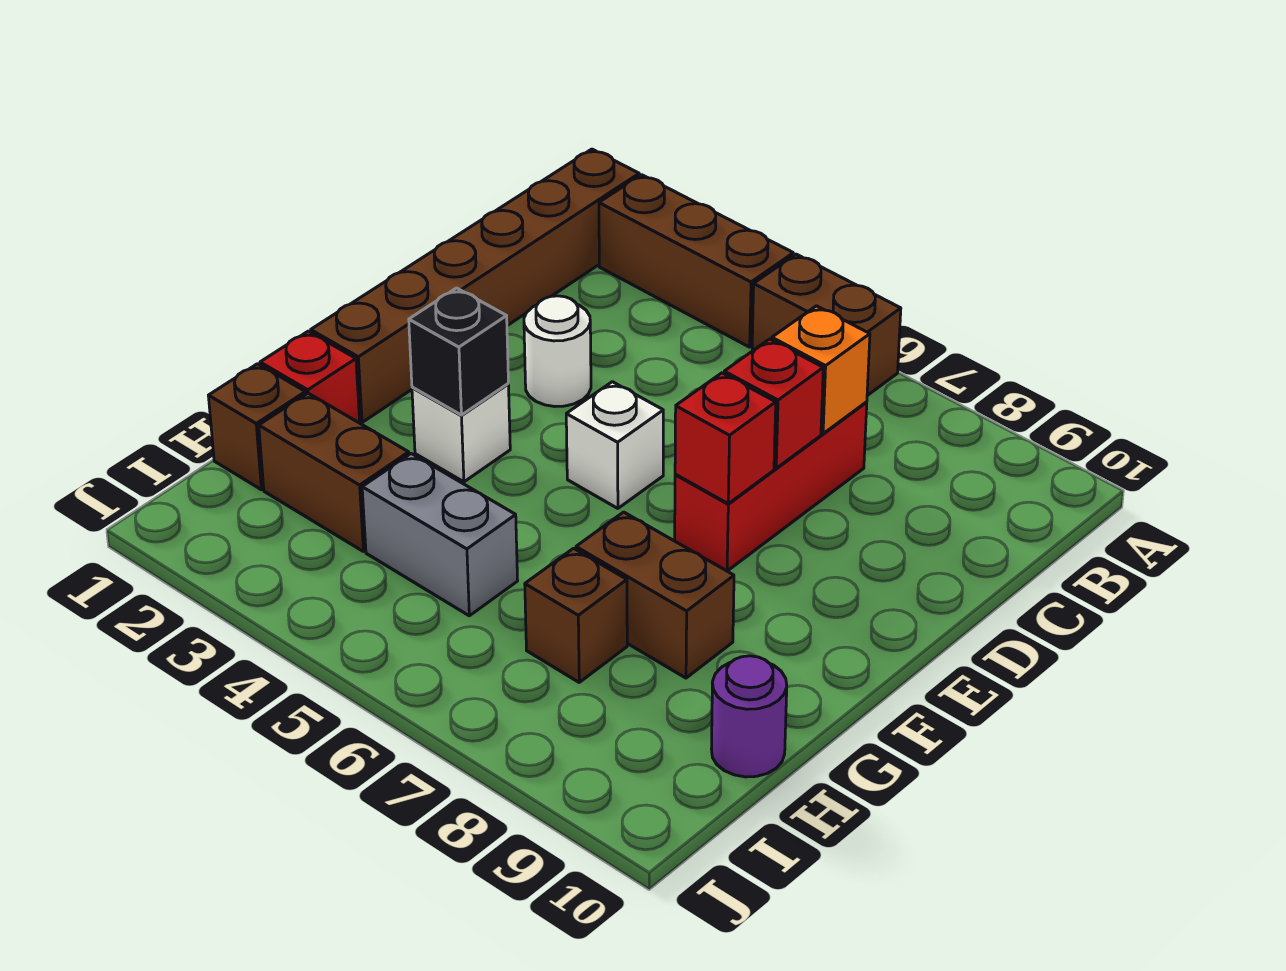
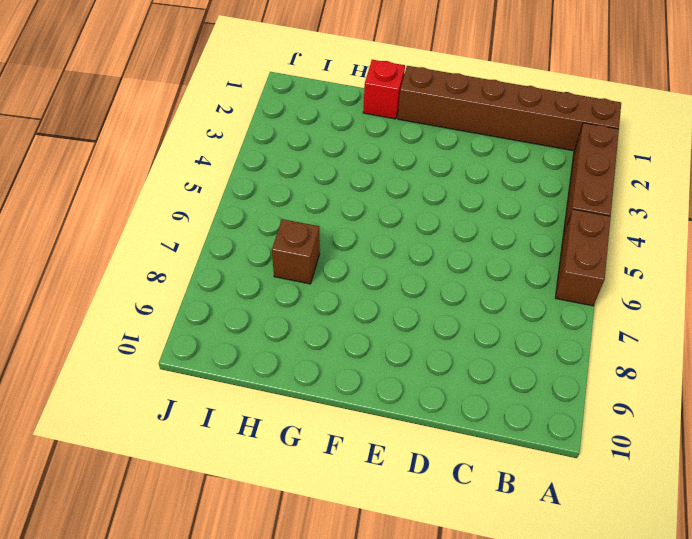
none -> red brick C7:E7 level 1
none -> white round brick D3 level 1
none -> white brick E5 level 1

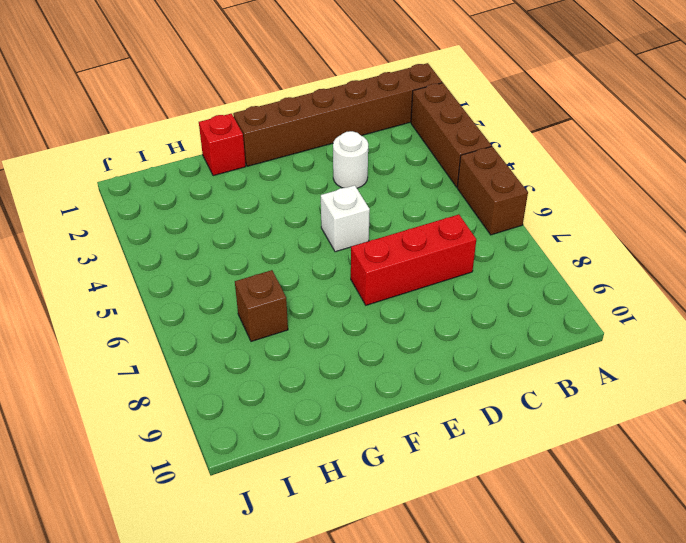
none -> white brick F3 level 1
none -> brown brick G7:G8 level 1
none -> brown brick H1 level 1

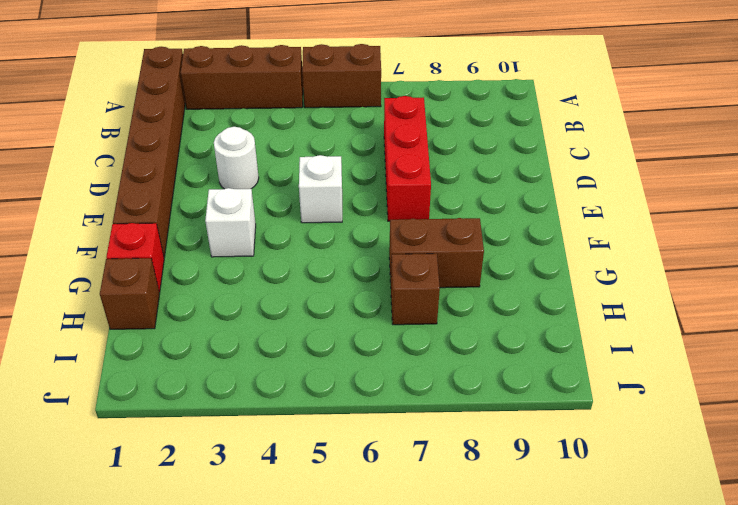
none -> brown brick H2:H3 level 1
none -> grey brick H4:H5 level 1
none -> purple round brick H10 level 1

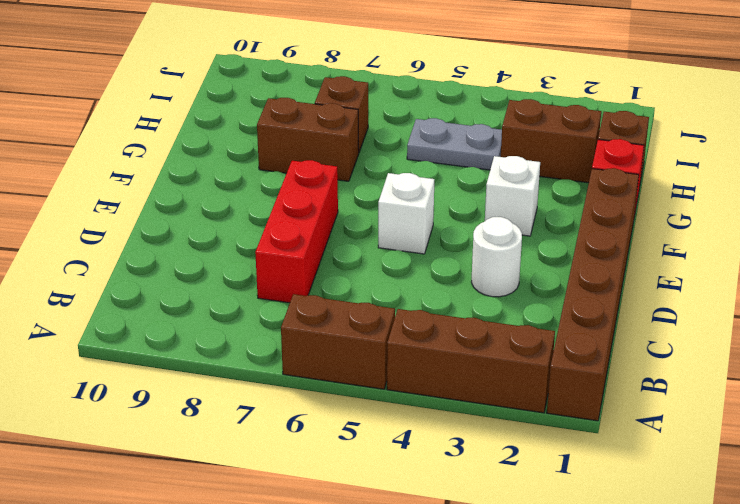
grey plate H4:H5 level 1 -> grey brick H4:H5 level 1
none -> purple round brick H10 level 1
none -> orange brick C7 level 2
none -> red brick D7 level 2

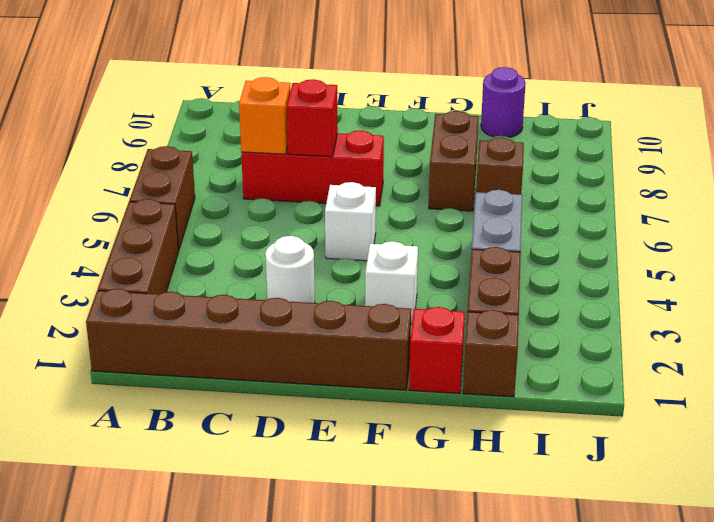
none -> red brick E7 level 2
none -> black brick F3 level 2

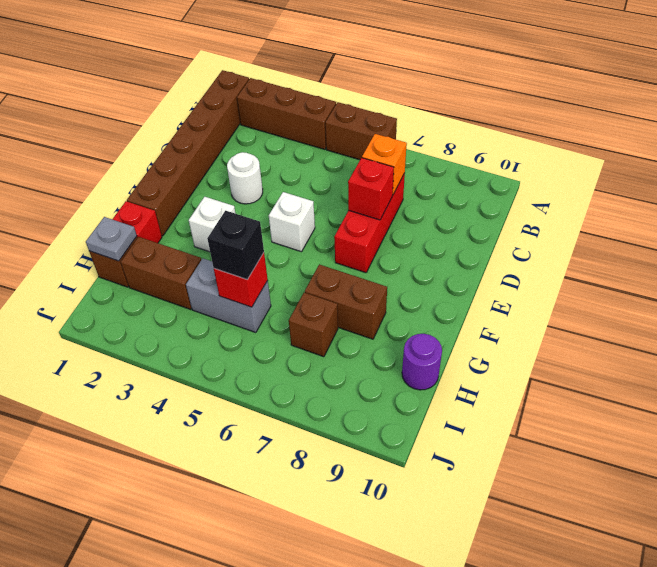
grey plate H1 level 2 -> none
red brick H5 level 2 -> red brick E7 level 2
black brick H5 level 3 -> black brick F3 level 2

